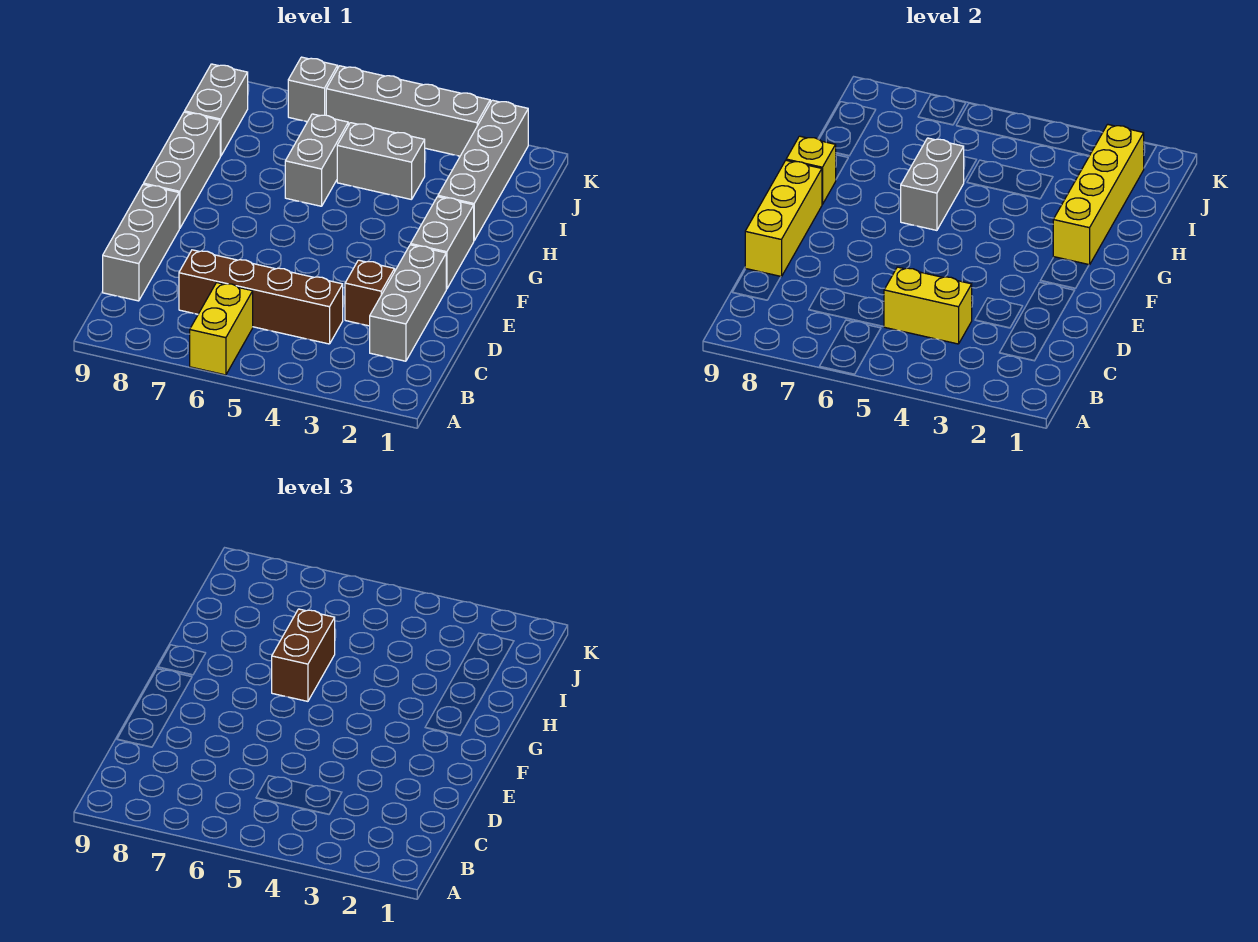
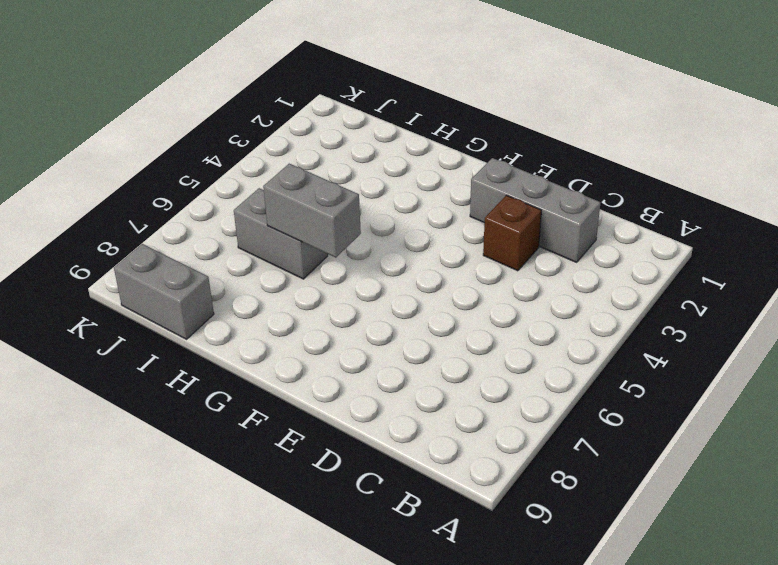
none -> yellow brick A6:B6 level 1
none -> brown brick C4:C7 level 1
none -> grey brick C9:E9 level 1

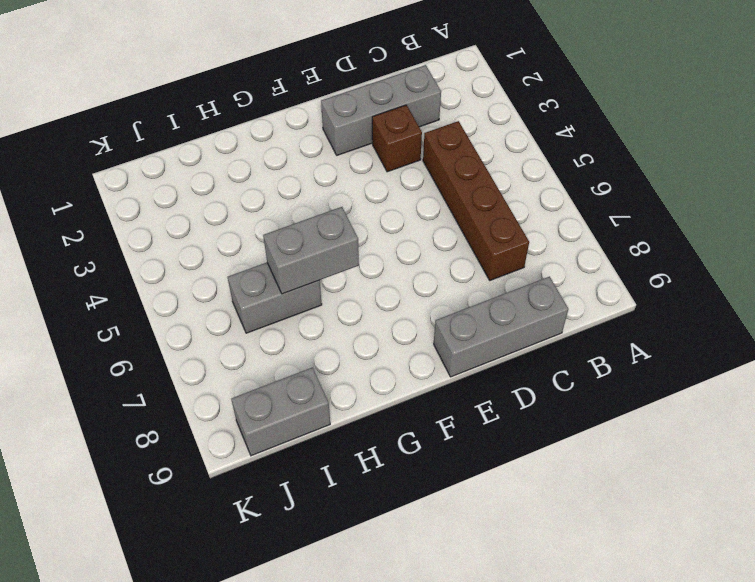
none -> yellow brick A6:B6 level 1
none -> grey brick F2:G2 level 1
none -> grey brick F9:H9 level 1

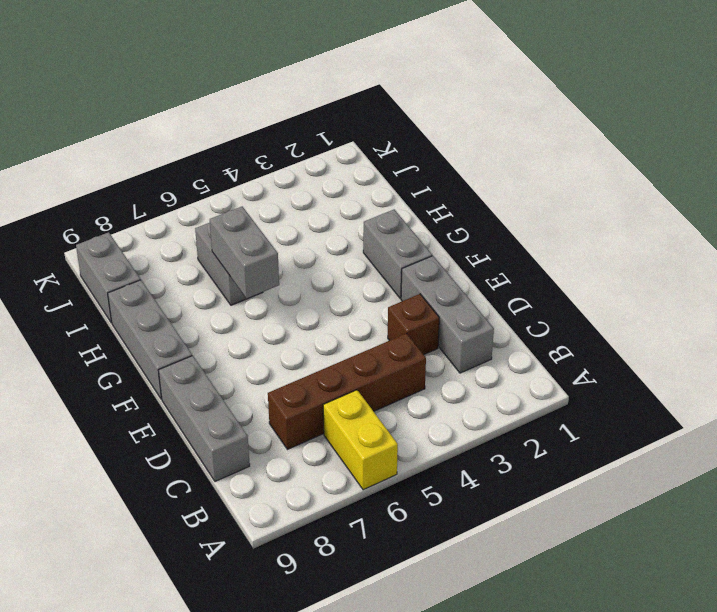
none -> grey brick H2:K2 level 1
none -> grey brick I4:I5 level 1
none -> grey brick K3:K6 level 1

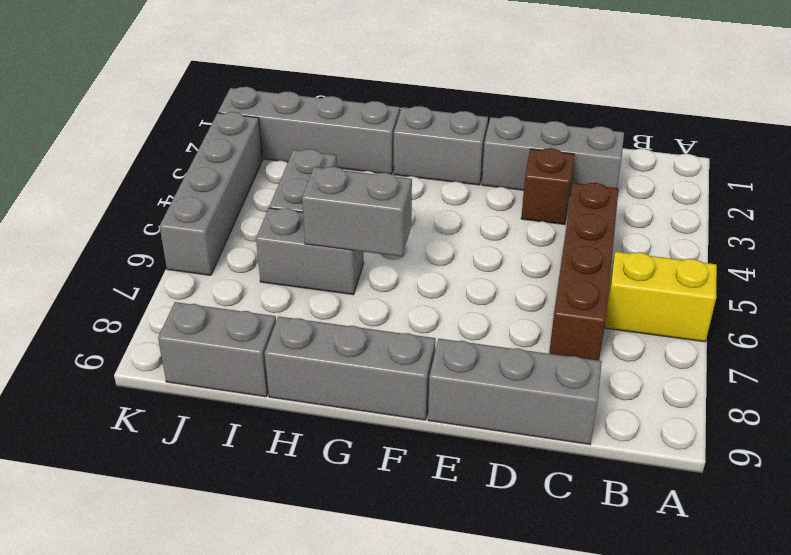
none -> grey brick K7 level 1
none -> yellow brick C4:C5 level 2
none -> yellow brick D9:F9 level 2

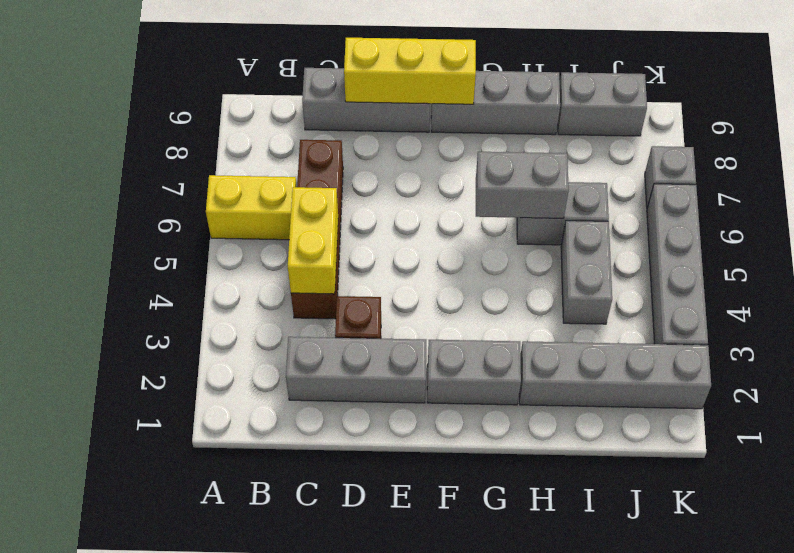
none -> yellow brick G2:J2 level 2
none -> yellow brick G9 level 2
none -> brown brick G6:H6 level 3

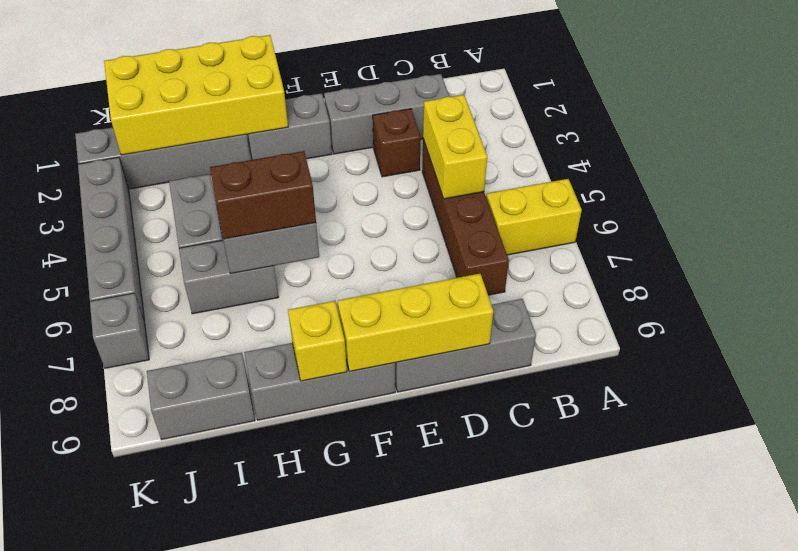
yellow brick G1:J2 level 2 -> yellow brick G2:J2 level 2

